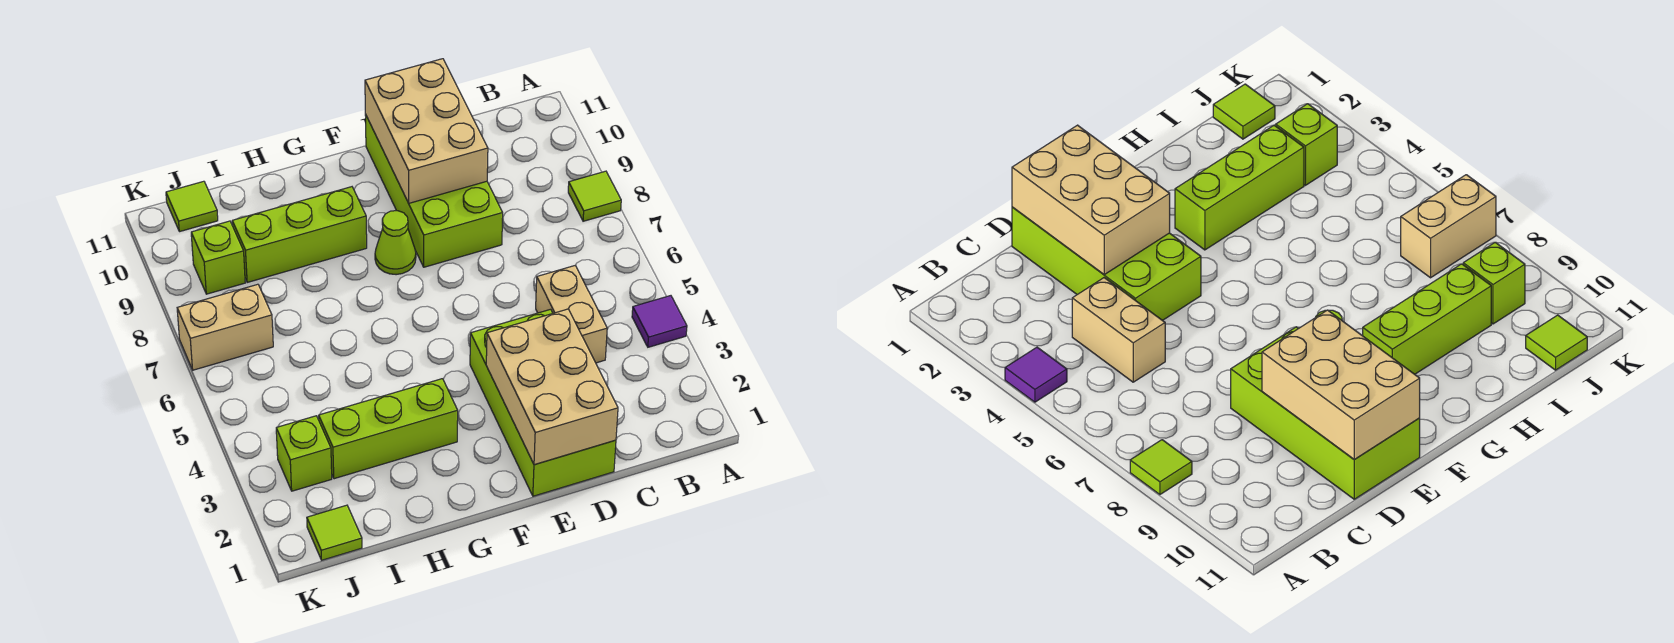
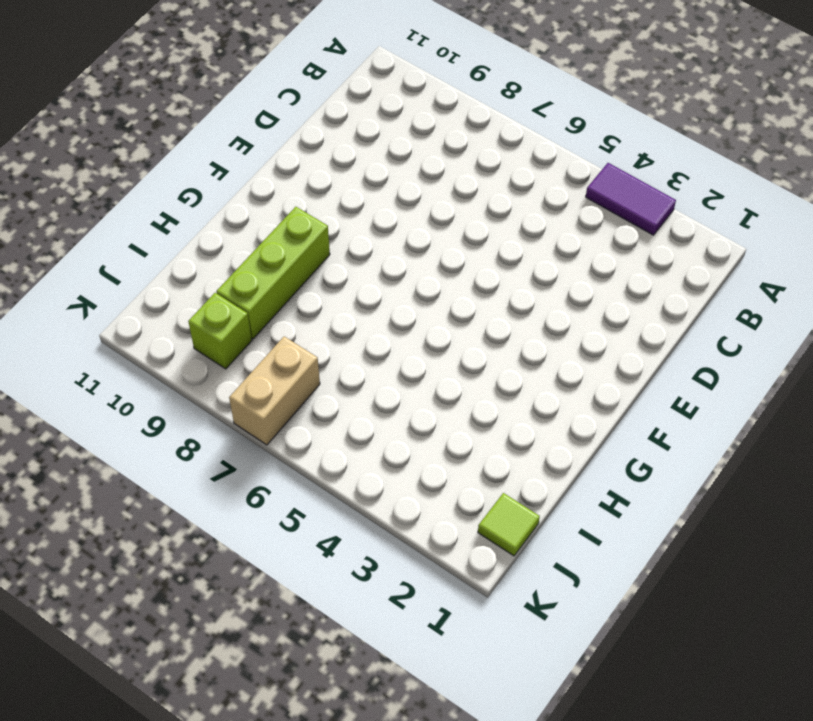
purple tile A3:A4 level 1 -> purple tile A4 level 1
none -> lime tile A8 level 1
none -> tan brick C4:C5 level 1
none -> lime brick D1:E4 level 1

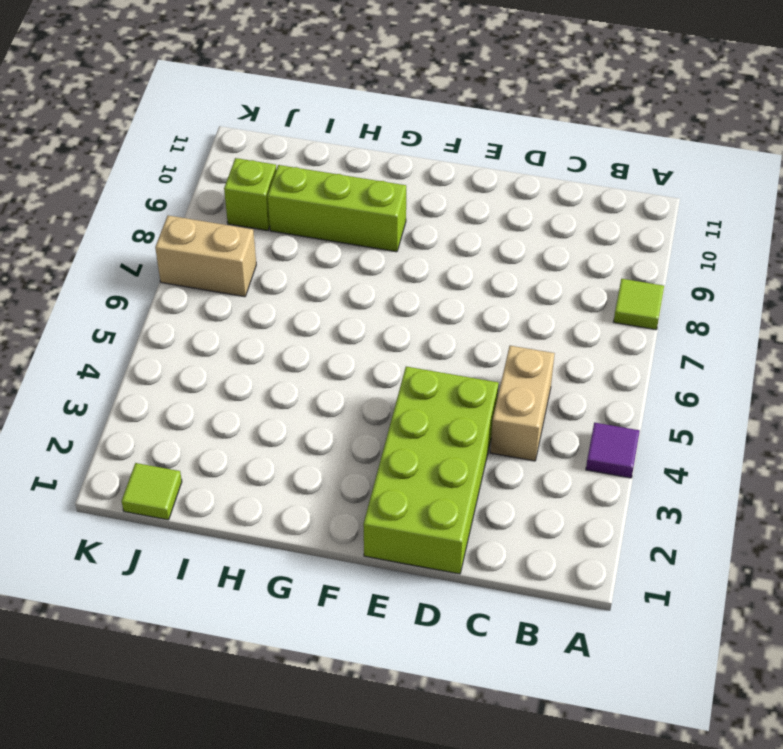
none -> lime brick D8:E11 level 1
none -> lime cone F8 level 1
none -> lime brick G3:I3 level 1

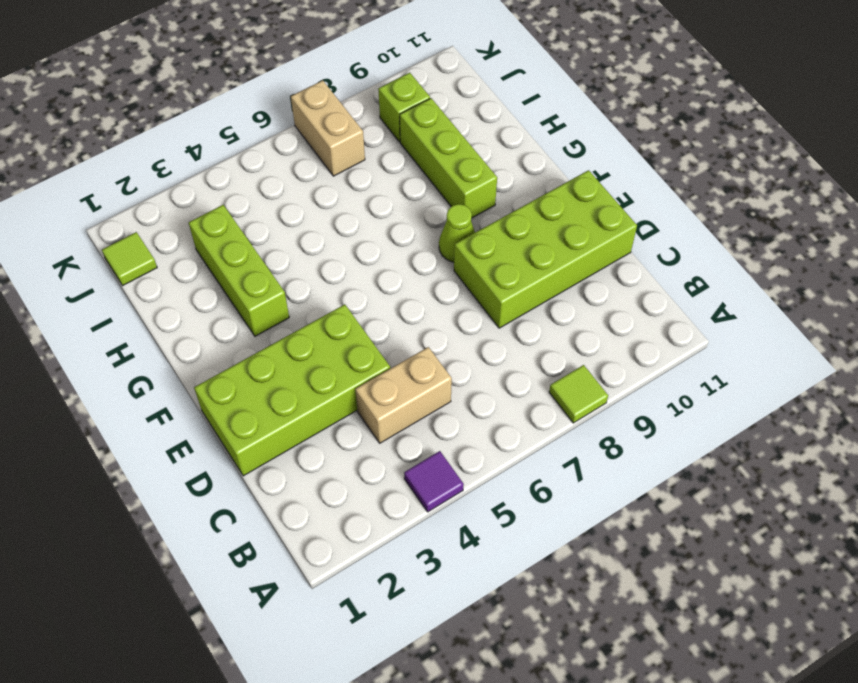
none -> lime brick J3 level 1
none -> lime tile J11 level 1
none -> tan brick D1:E3 level 2

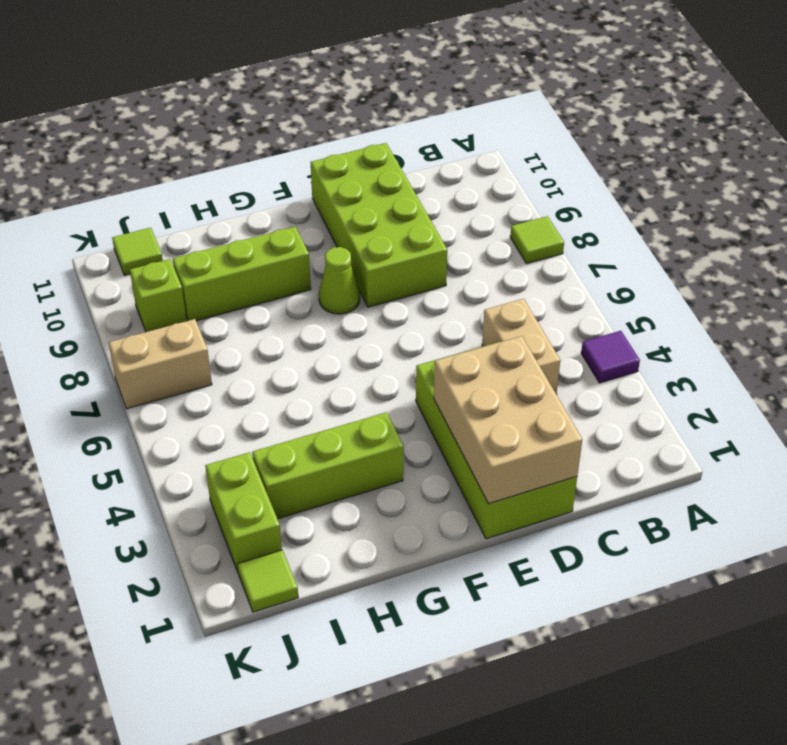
lime brick J2:J3 level 1 -> lime brick J3 level 1
none -> tan brick D9:E11 level 2

